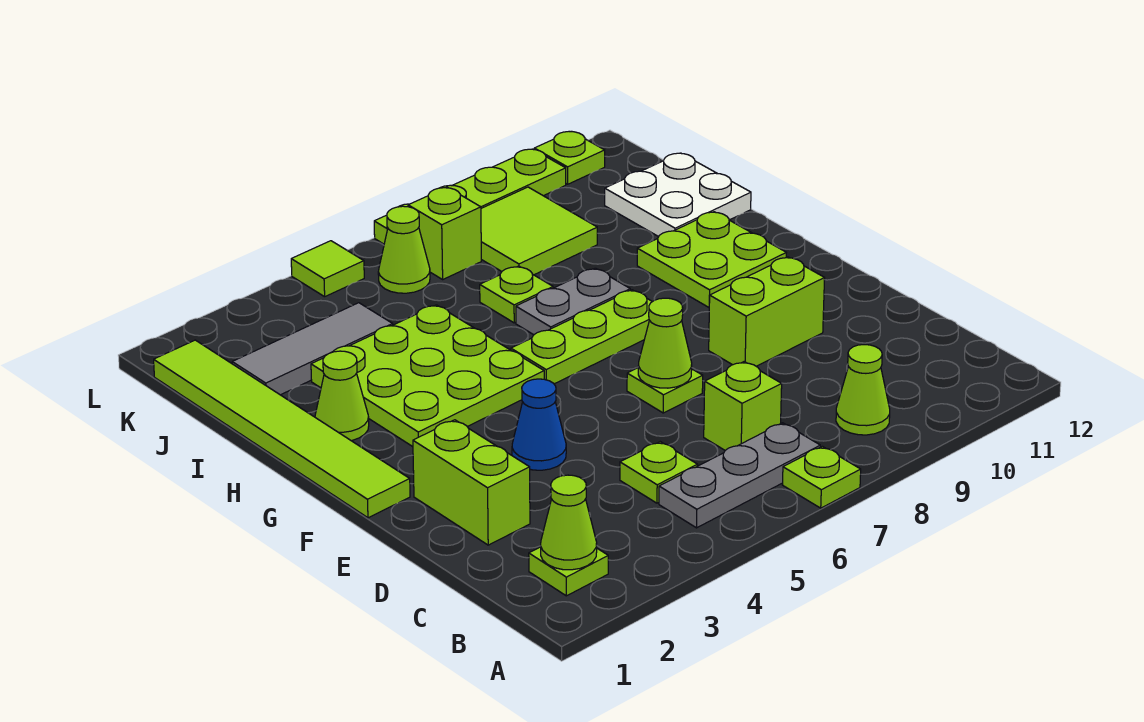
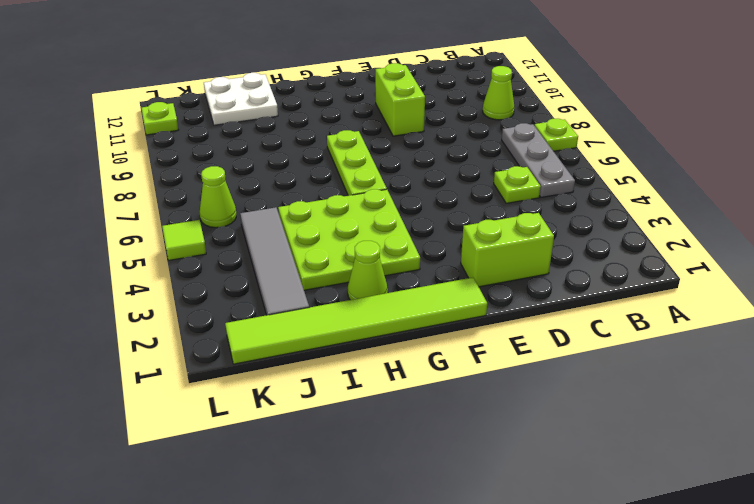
grey tile J2:J5 level 1 -> grey tile J2:J4 level 1
none -> lime plate B2 level 1
none -> lime brick C7 level 1
none -> blue cone E4 level 1

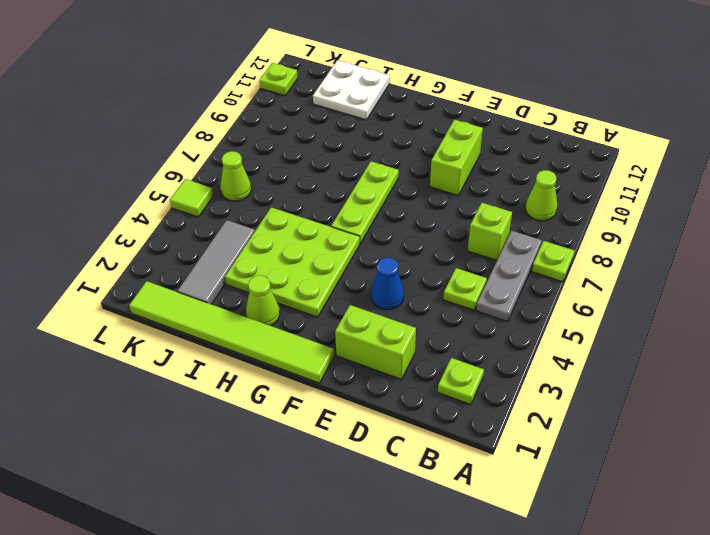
none -> lime plate E7 level 1
none -> lime plate G10:H11 level 1
none -> grey plate H7:H8 level 1

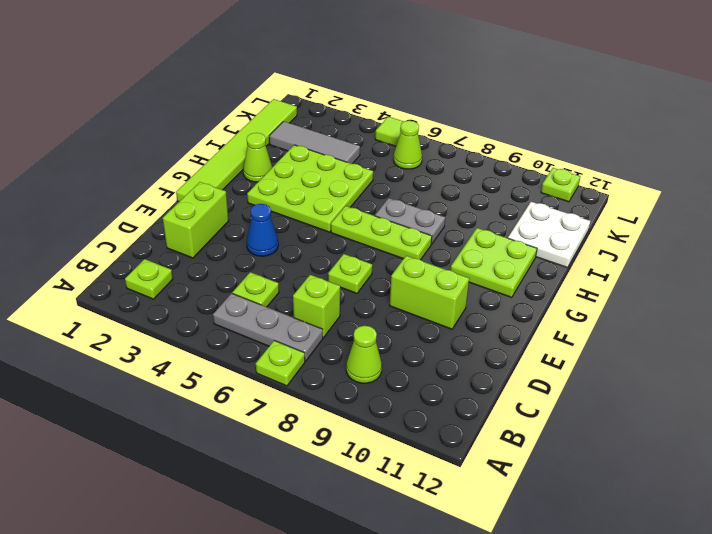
none -> lime plate I7 level 1
none -> lime tile J8:K9 level 1
none -> lime brick K7 level 1

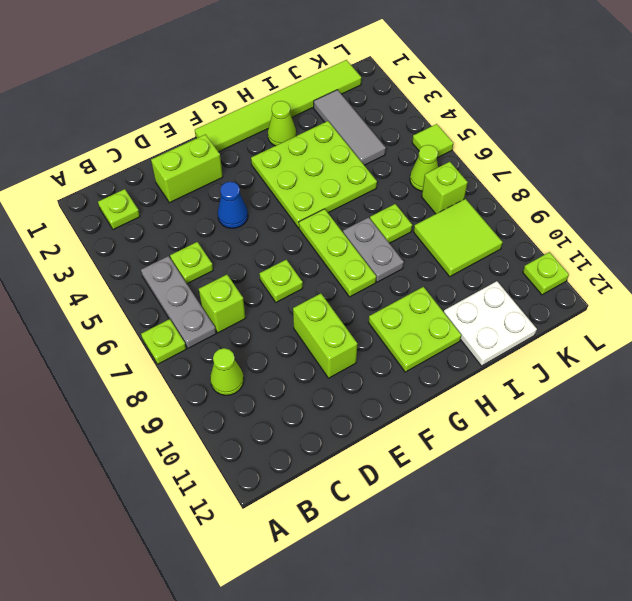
none -> lime plate L7:L10 level 1
none -> lime cone B2 level 2
none -> lime cone E7 level 2

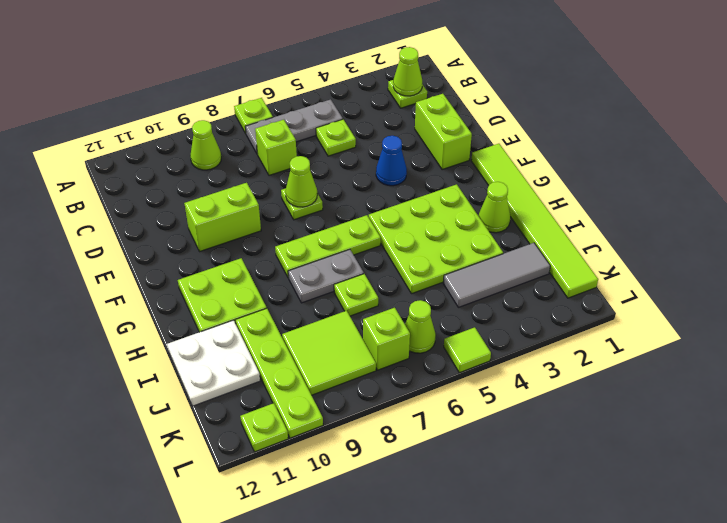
lime plate I10:L10 level 1 -> lime plate L7:L10 level 1

